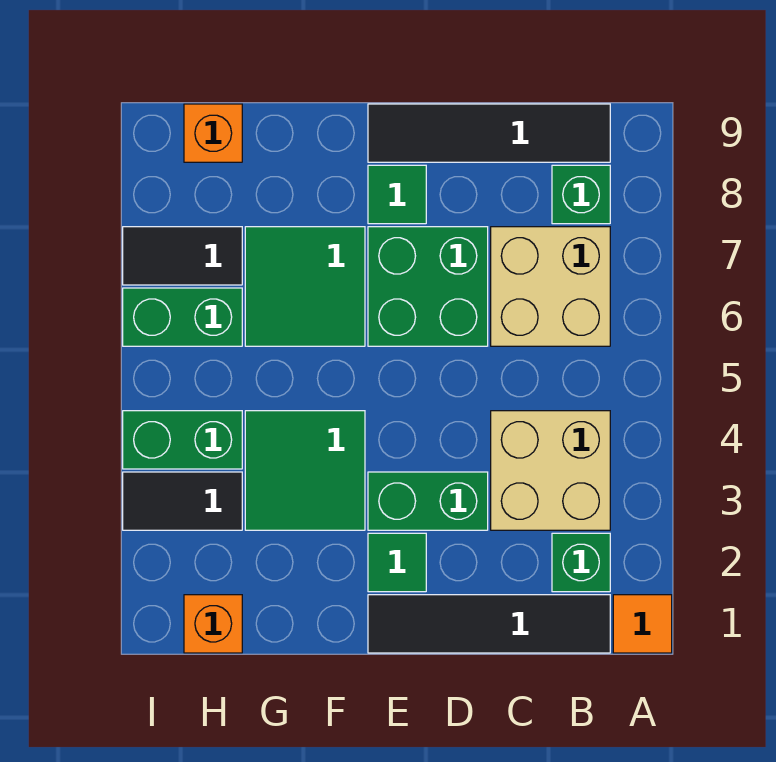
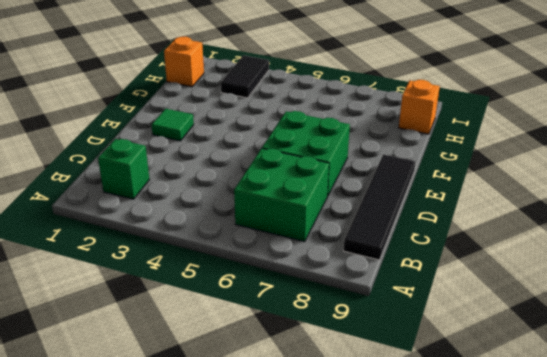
green brick B6:C7 level 1 -> tan brick B6:C7 level 1
none -> orange tile A1 level 1
none -> black tile B1:E1 level 1
none -> tan brick B3:C4 level 1

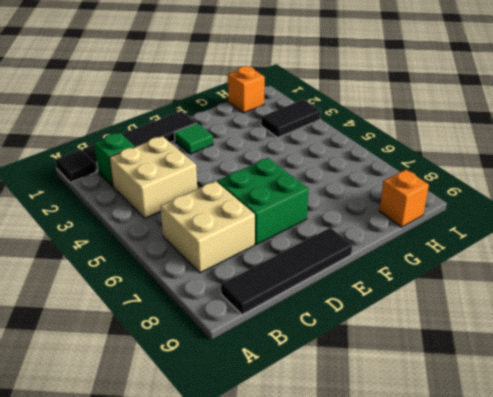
black tile A1 level 1 -> orange tile A1 level 1
none -> green brick B8 level 1
none -> green brick D3:E3 level 1
none -> green tile E8 level 1

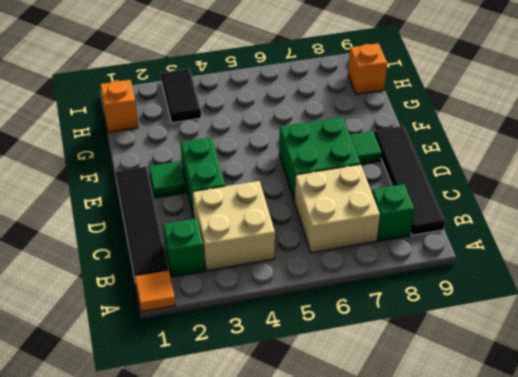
none -> green tile F3:G4 level 1
none -> green tile F6:G7 level 1
none -> green brick H4:I4 level 1

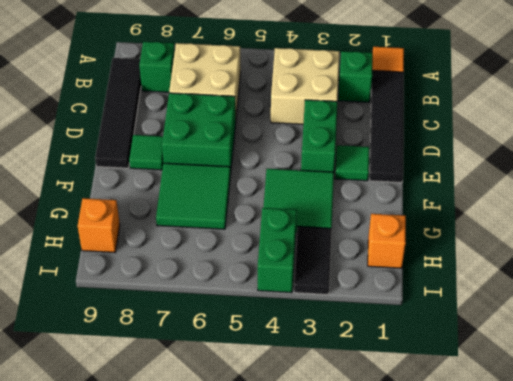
none -> green brick H6:I6 level 1
none -> black tile H7:I7 level 1

